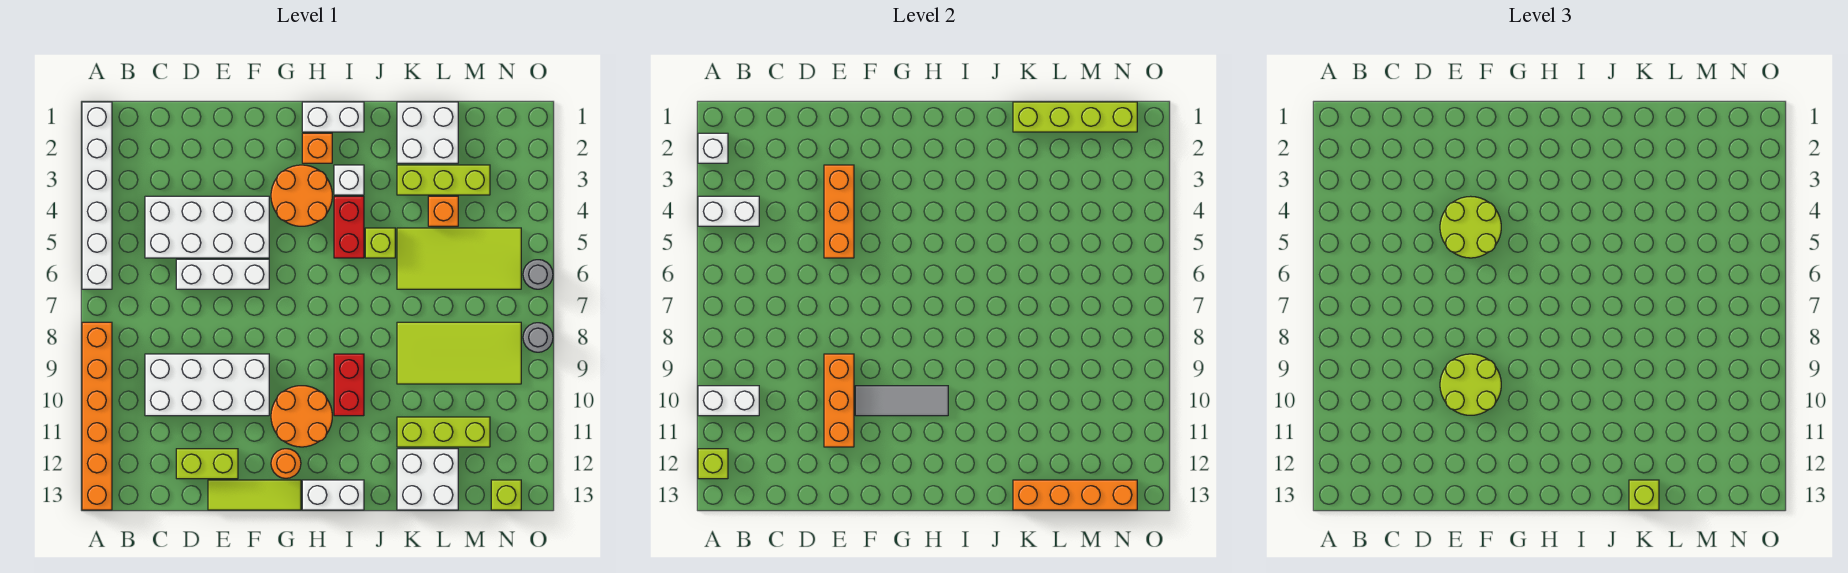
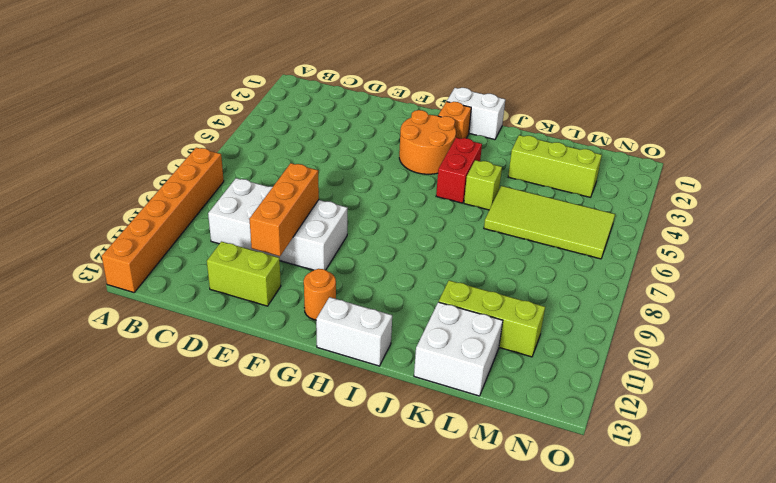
none -> white brick A1:A6 level 1
none -> white brick C4:F5 level 1
none -> white brick D6:F6 level 1
none -> lime tile E13:G13 level 1

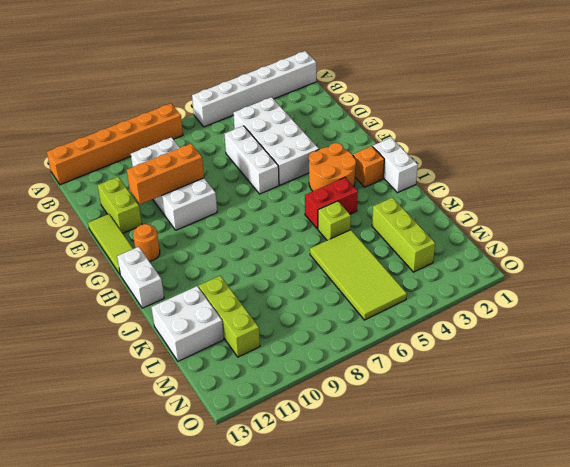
none -> orange round brick G10:H11 level 1
none -> white brick I3 level 1
none -> red brick I9:I10 level 1
none -> white brick K1:L2 level 1

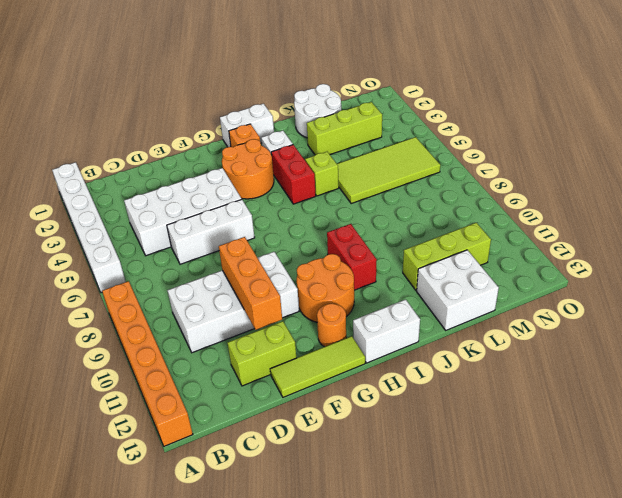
white round brick K1:L2 level 1 -> white brick K1:L2 level 1
none -> lime tile K8:N9 level 1
none -> orange brick L4 level 1
none -> lime brick N13 level 1
none -> grey round brick O6 level 1

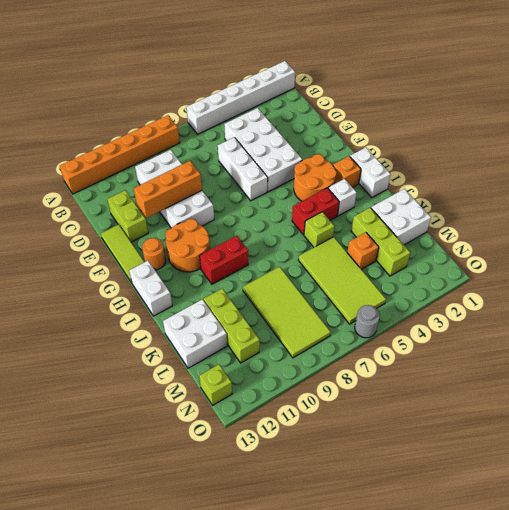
none -> grey round brick O8 level 1
none -> white brick A2 level 2
none -> white brick A4:B4 level 2
none -> white brick A10:B10 level 2

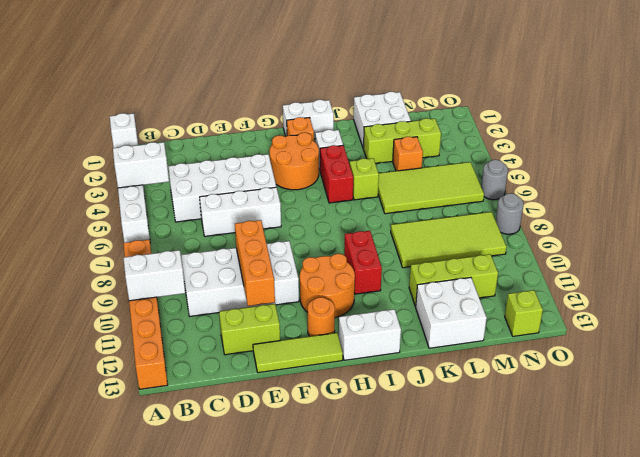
none -> lime brick A12 level 2
none -> orange brick E3:E5 level 2
none -> grey tile F10:H10 level 2
none -> lime brick K1:N1 level 2

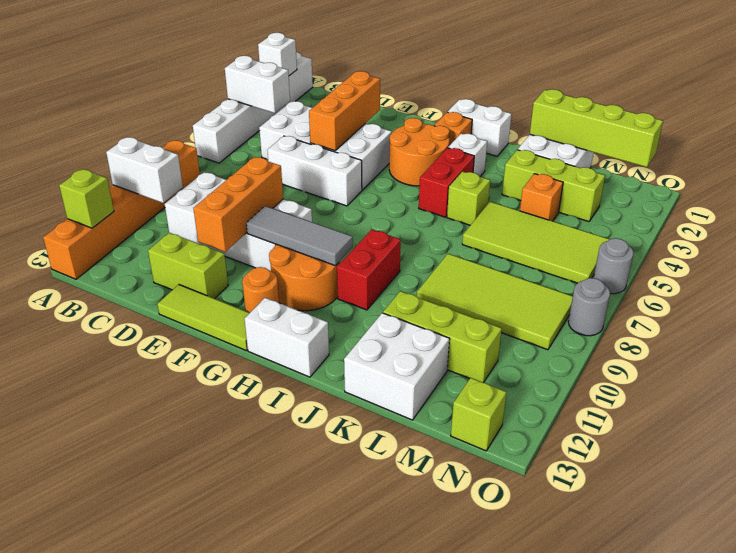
none -> orange brick K13:N13 level 2
none -> lime round brick E4:F5 level 3
none -> lime round brick E9:F10 level 3
none -> lime brick K13 level 3

